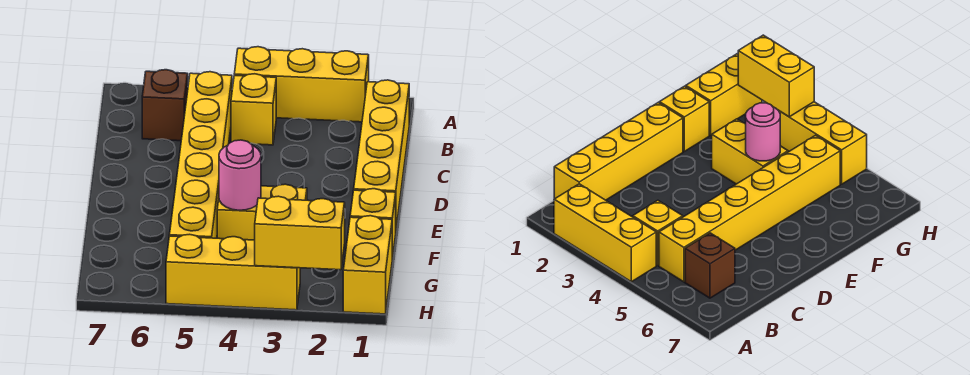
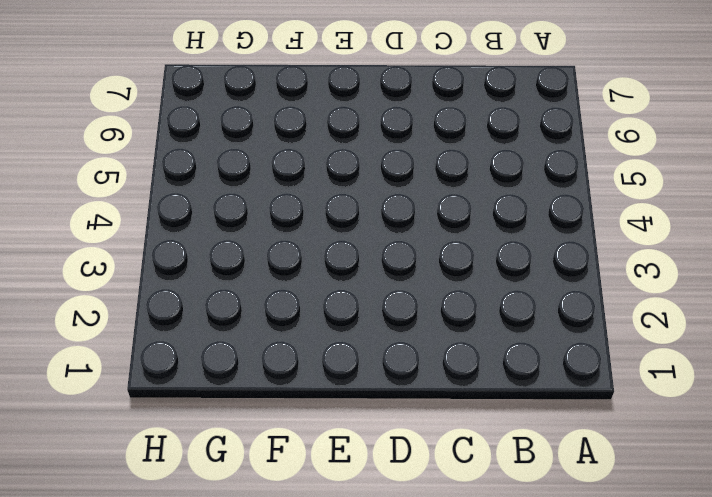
none -> yellow brick A2:A4 level 1
none -> yellow brick B1:E1 level 1

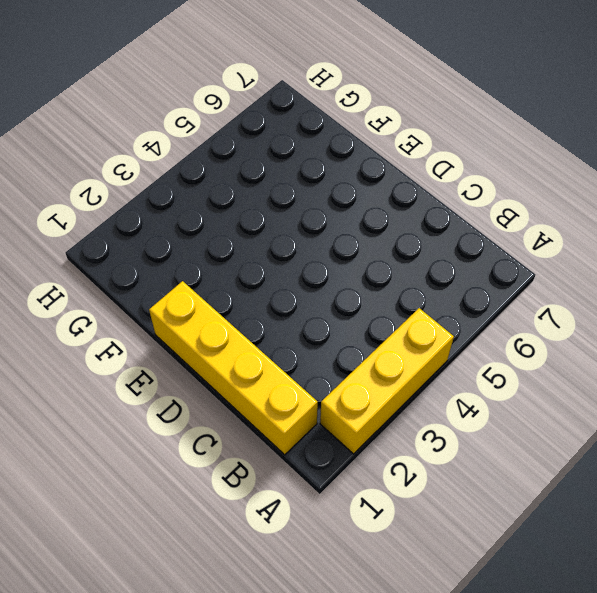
none -> yellow brick B4 level 1
none -> yellow brick B5:G5 level 1

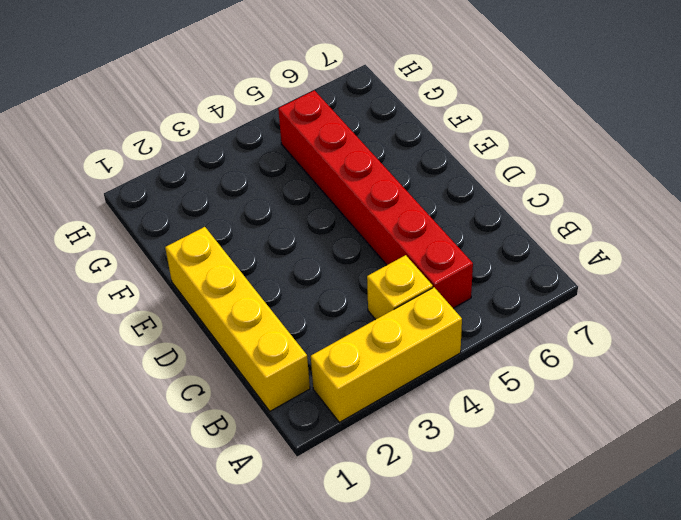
red brick B5:G5 level 1 -> yellow brick B5:G5 level 1
none -> brown brick B6 level 1
none -> yellow brick F1 level 1

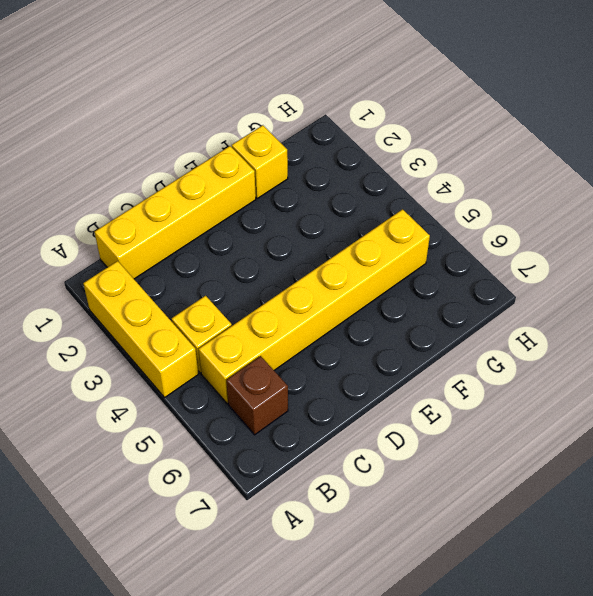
none -> yellow brick F3:F4 level 1
none -> yellow brick G1:H1 level 1

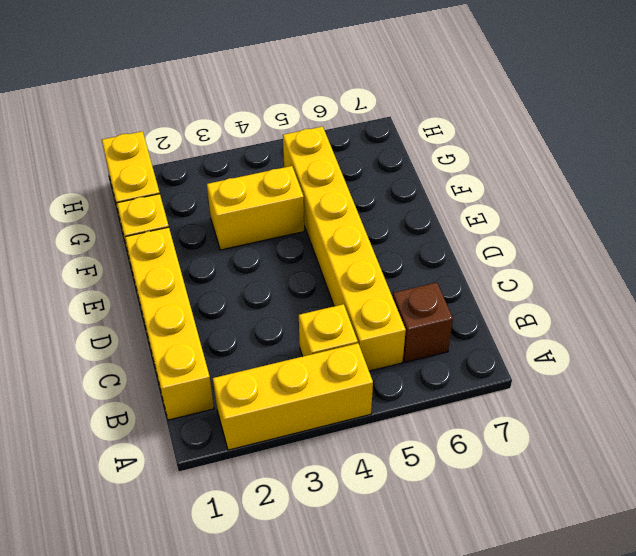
none -> yellow brick H3:H5 level 1
none -> pink round brick F4 level 2

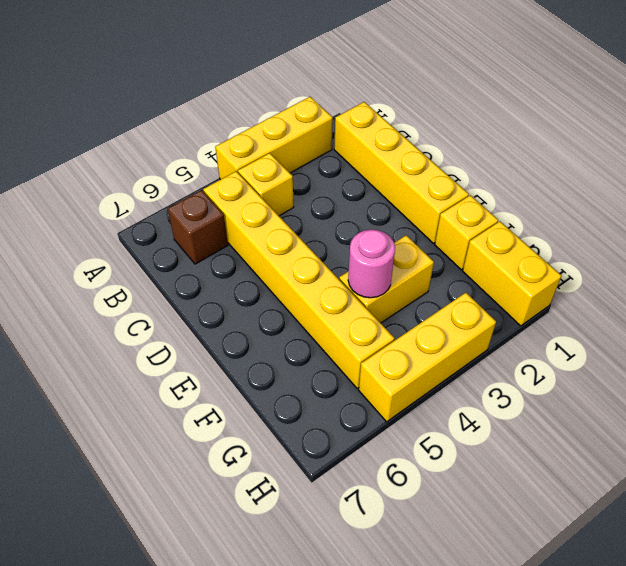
none -> yellow brick H2:H3 level 2

